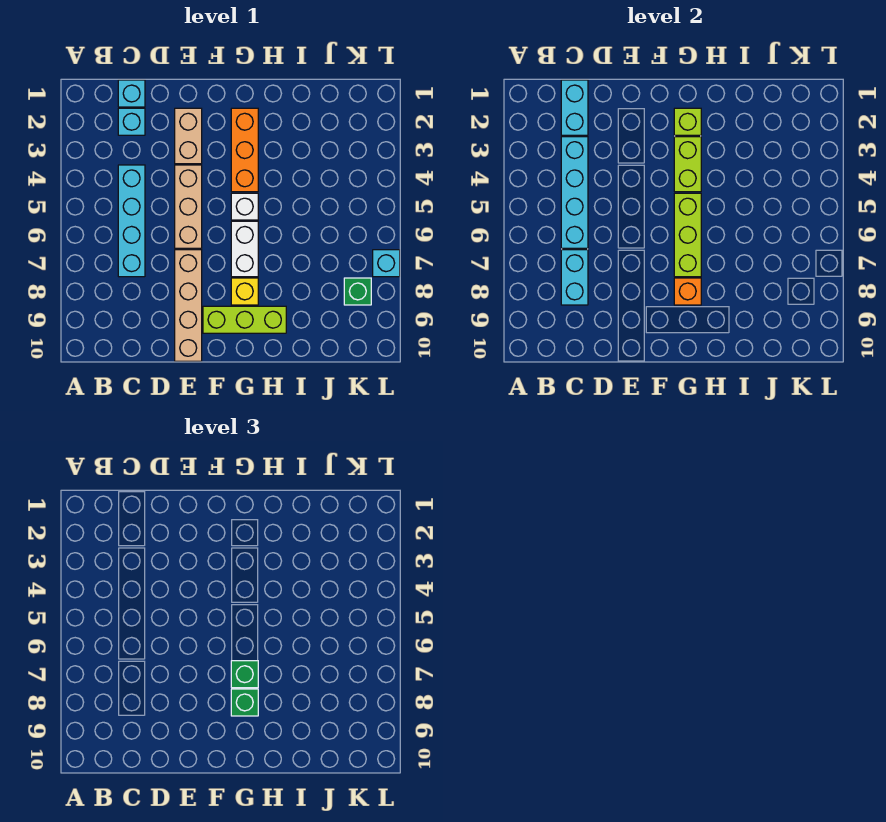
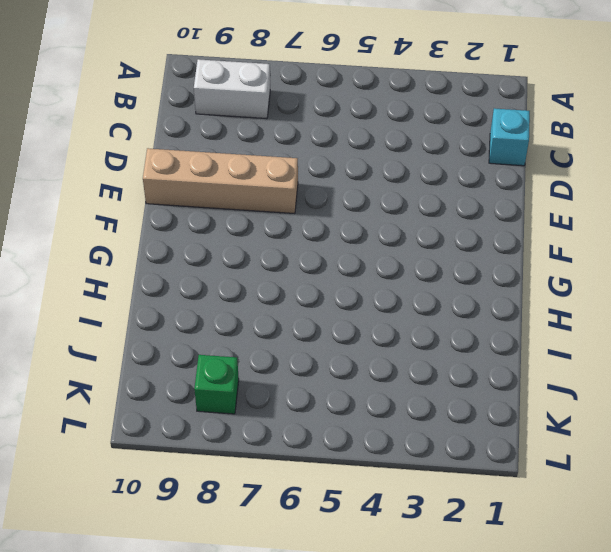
white brick B8:B9 level 1 -> white brick G6:G7 level 1
none -> cyan brick C2 level 1
none -> cyan brick C4:C7 level 1
none -> tan brick E2:E3 level 1

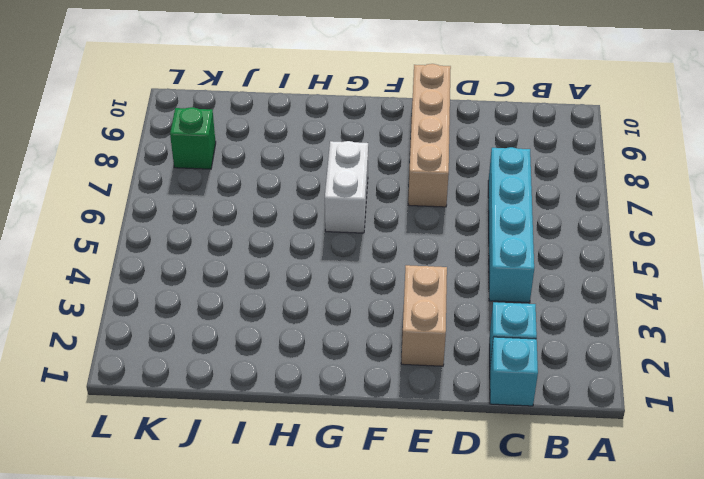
none -> tan brick E4:E6 level 1
none -> lime brick F9:H9 level 1
none -> orange brick G2:G4 level 1

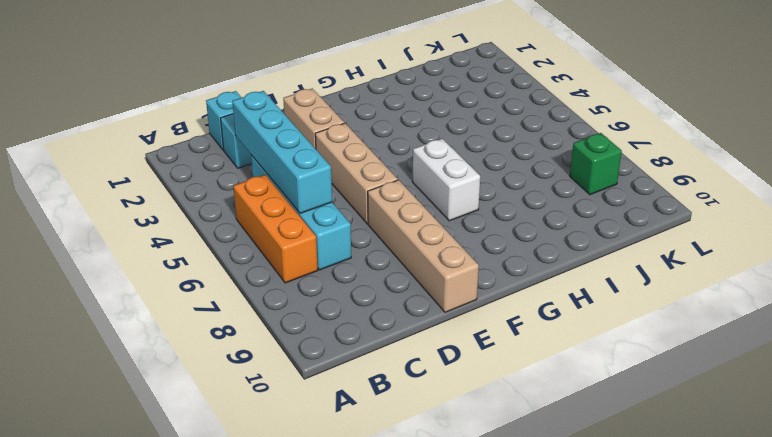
orange brick B5:B7 level 1 -> orange brick G2:G4 level 1
none -> lime brick F9:H9 level 1
none -> white brick G5 level 1
none -> yellow brick G8 level 1

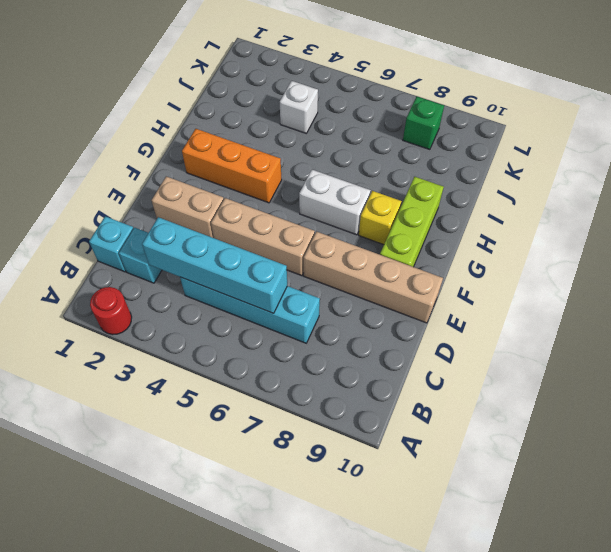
red round brick A2 level 1 -> none
white brick J4 level 1 -> white brick G5 level 1
none -> cyan brick L7 level 1
none -> cyan brick C1:C2 level 2
none -> cyan brick C7:C8 level 2

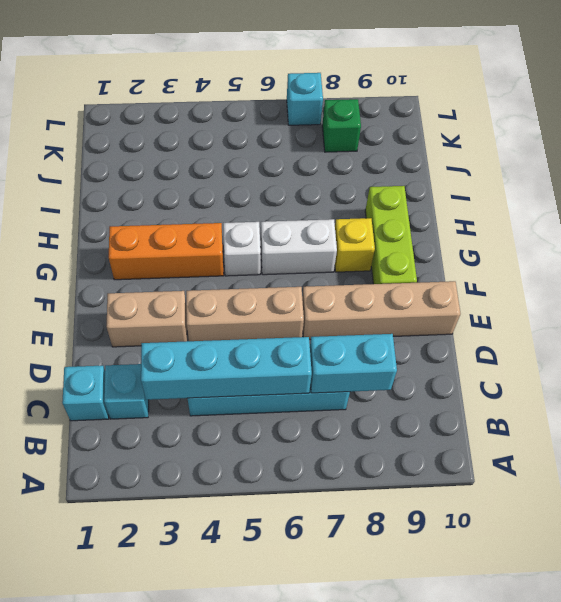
none -> cyan brick C1:C2 level 2
none -> lime brick G2 level 2
none -> lime brick G3:G4 level 2

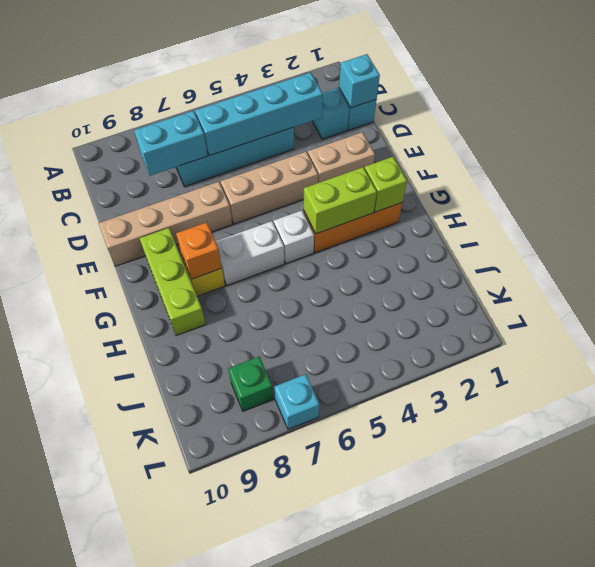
cyan brick C1 level 2 -> cyan brick C1:C2 level 2
none -> lime brick G5:G7 level 2
none -> green brick G7 level 3
none -> green brick G8 level 3

